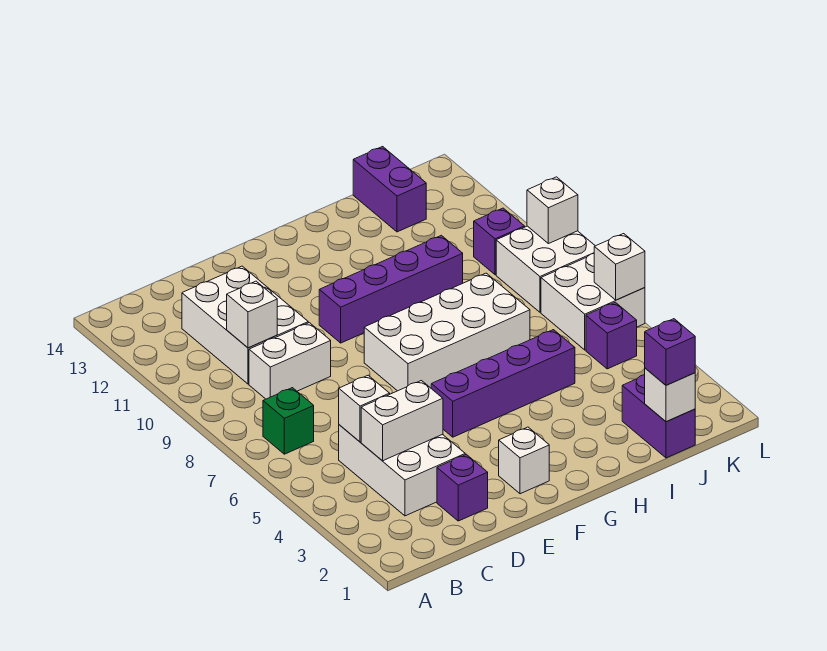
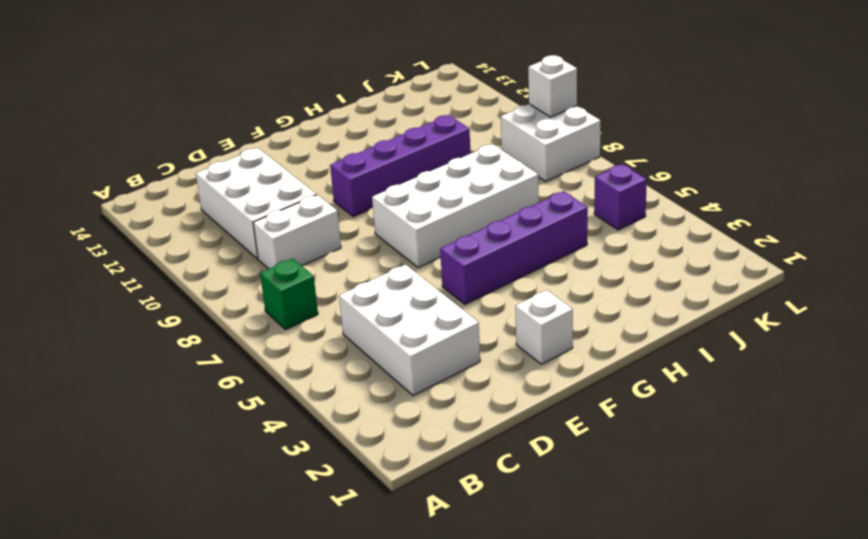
none -> purple brick D2 level 1
none -> purple brick J1:J2 level 1
none -> purple brick J13:J14 level 1

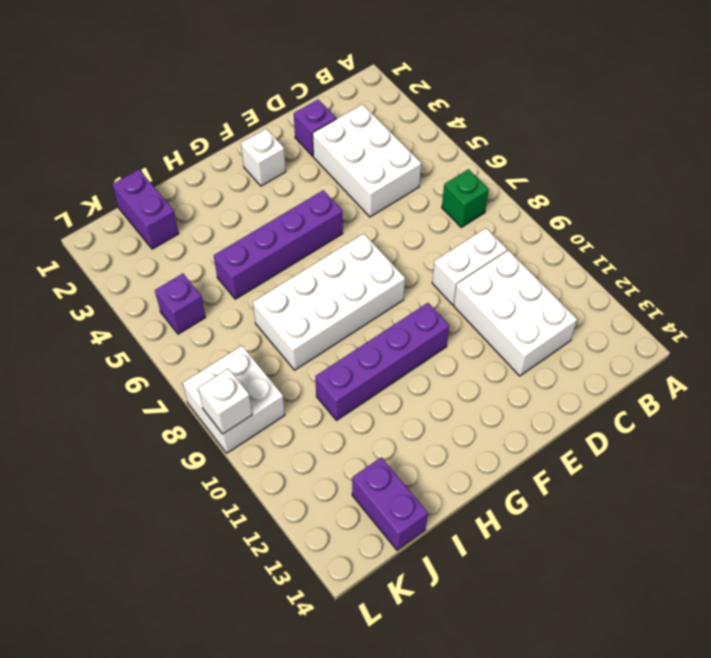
none -> white brick K6:L7 level 1
none -> purple brick K10 level 1
none -> white brick C4:D4 level 2

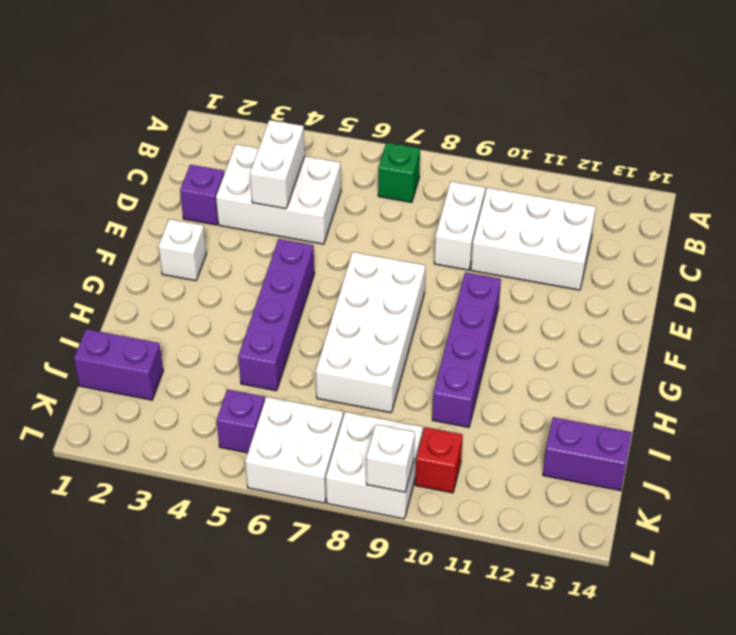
red brick K10 level 1 -> purple brick K10 level 1
none -> white brick C5 level 2
none -> white brick C10 level 2
none -> white brick J1 level 2

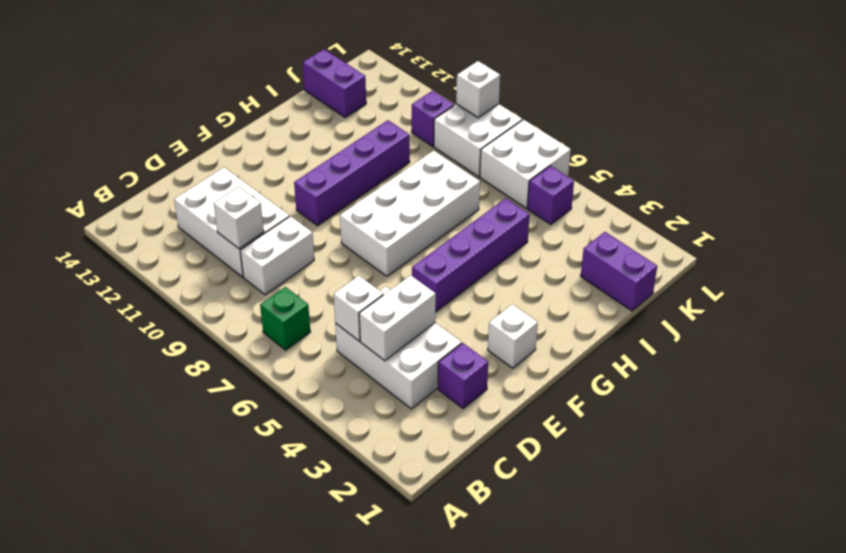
none -> white brick J1 level 2
none -> white brick L6 level 2
none -> purple brick J1 level 3

